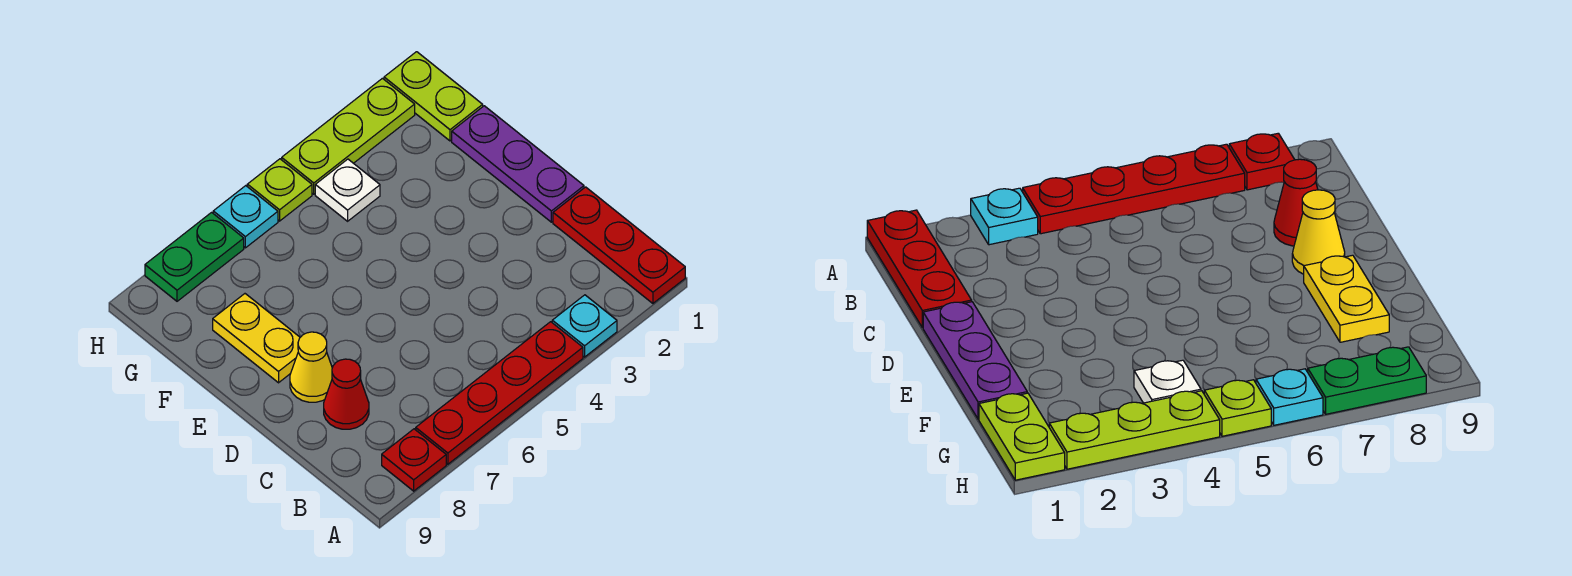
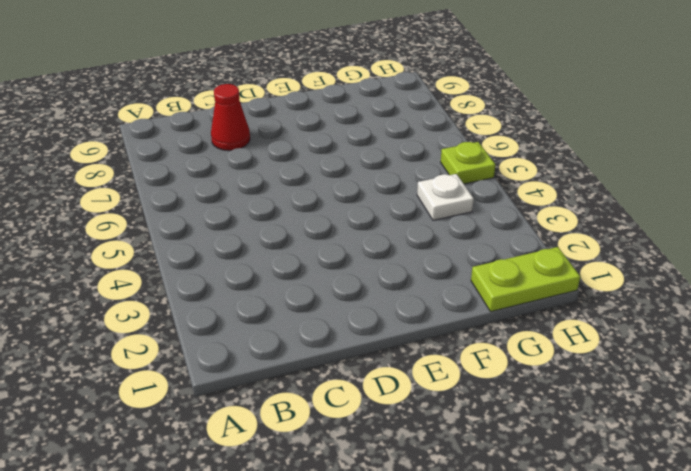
none -> red plate A1:C1 level 1
none -> cyan plate A3 level 1
none -> red plate A4:A7 level 1

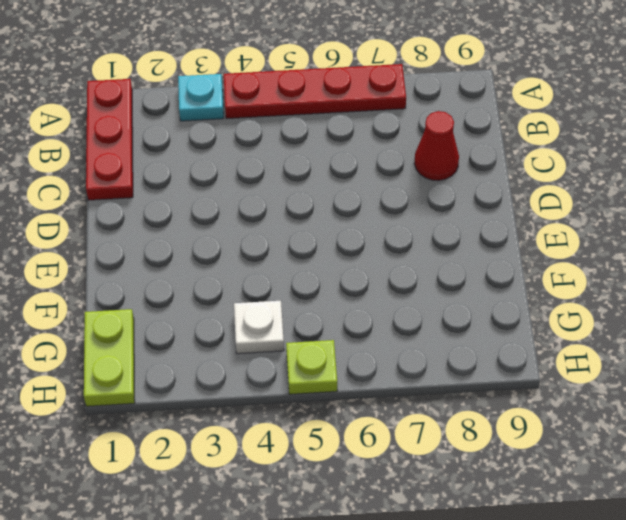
none -> red plate A8 level 1
none -> purple plate D1:F1 level 1
none -> yellow cone D8 level 1

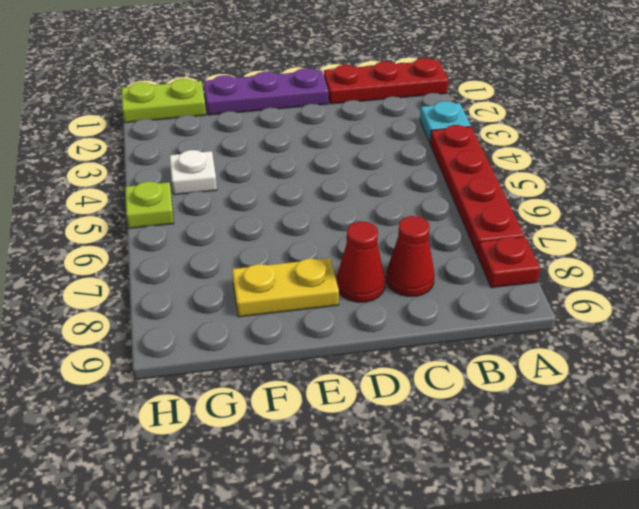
red cone D8 level 1 -> yellow cone D8 level 1
none -> lime plate H2:H4 level 1
none -> cyan plate H6 level 1
none -> green plate H7:H8 level 1

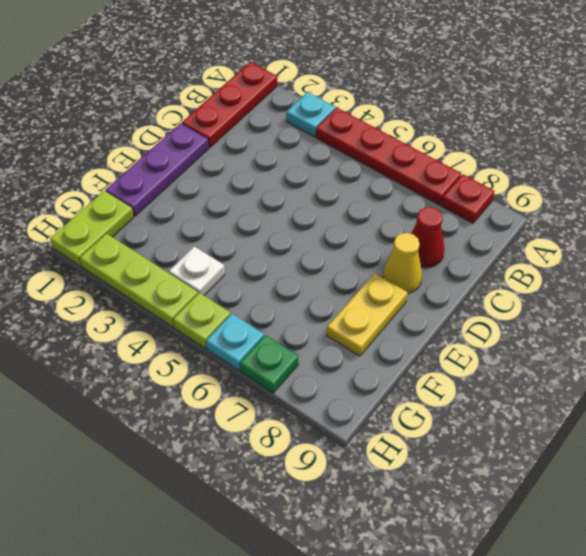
green plate H7 level 1 -> green plate H7:H8 level 1

